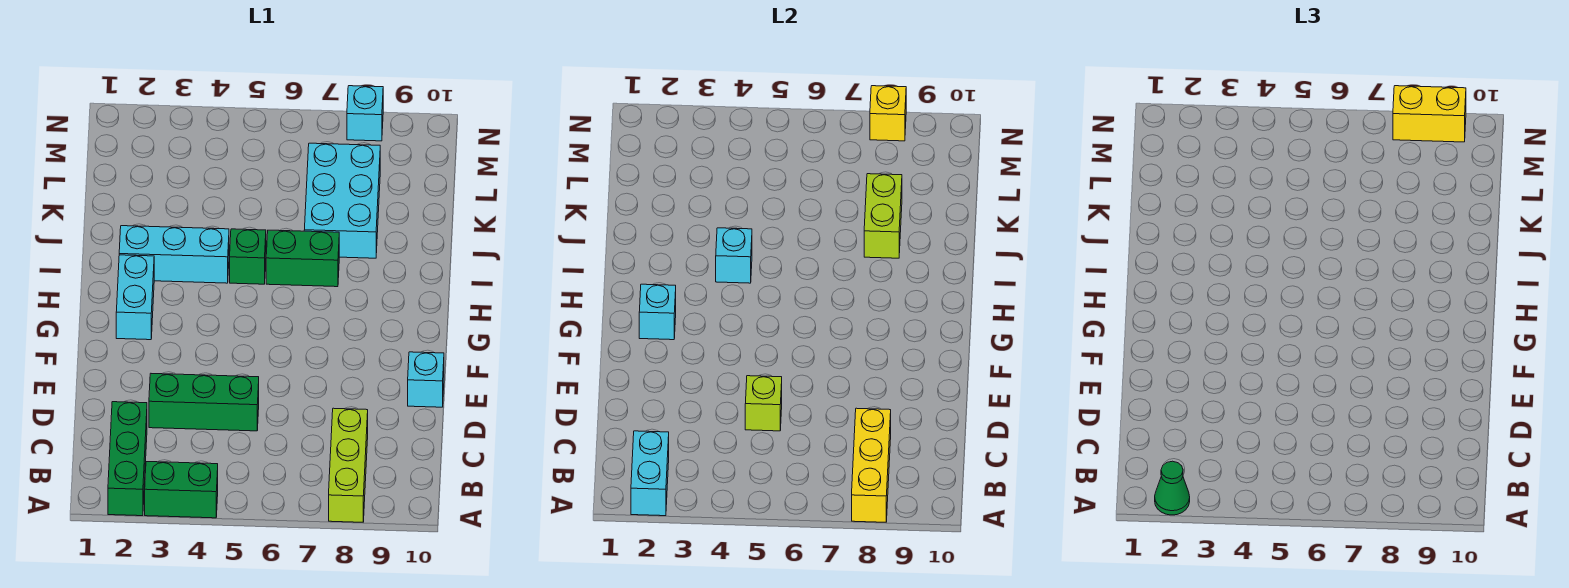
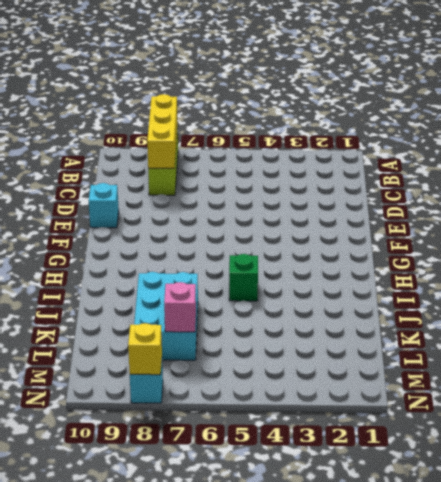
pink brick L7 level 2 -> none
none -> green brick A2:C2 level 1
none -> green brick A3:A4 level 1
none -> green brick D3:D5 level 1

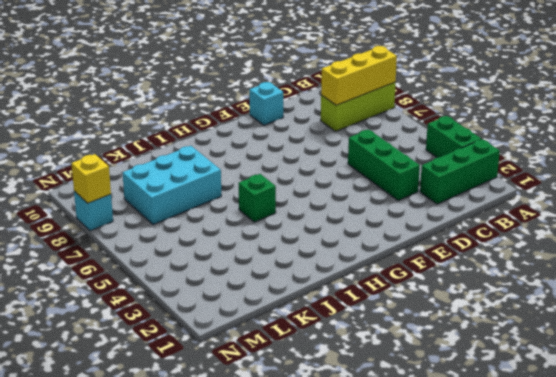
none -> cyan brick G2:H2 level 1
none -> cyan brick I2:I4 level 1
none -> green brick I6:I7 level 1

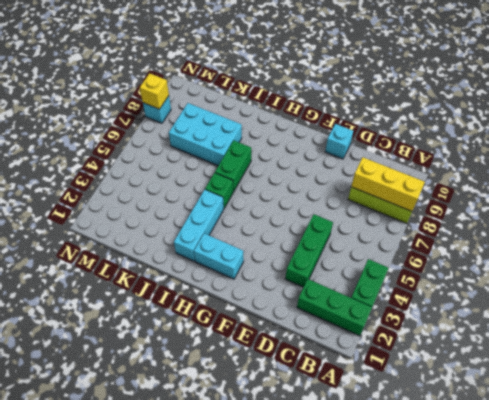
none -> cyan brick A2:B2 level 2
none -> lime brick D5 level 2
none -> cyan brick G2 level 2

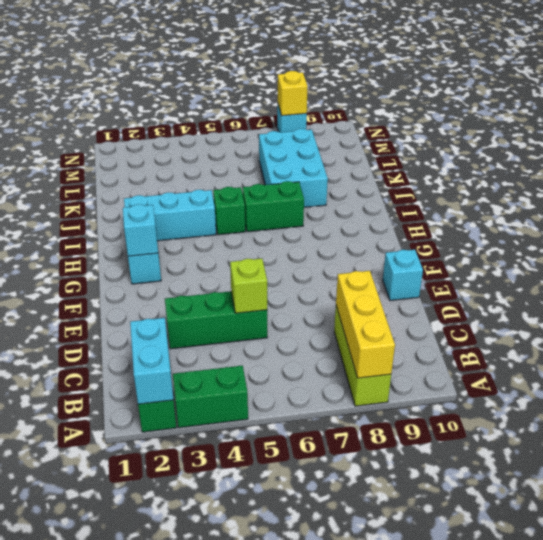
none -> cyan brick I4 level 2
none -> lime brick J8:K8 level 2
none -> green cone A2 level 3

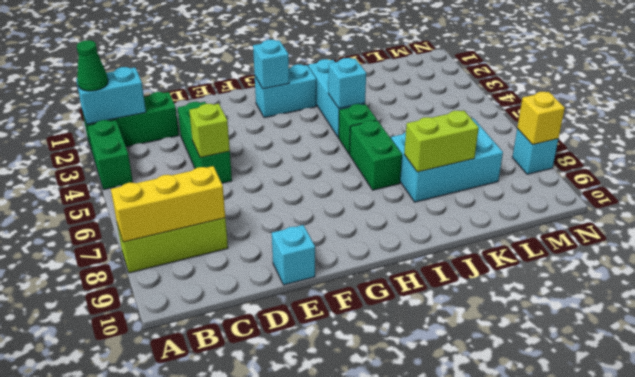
none -> yellow brick N8:N9 level 3

